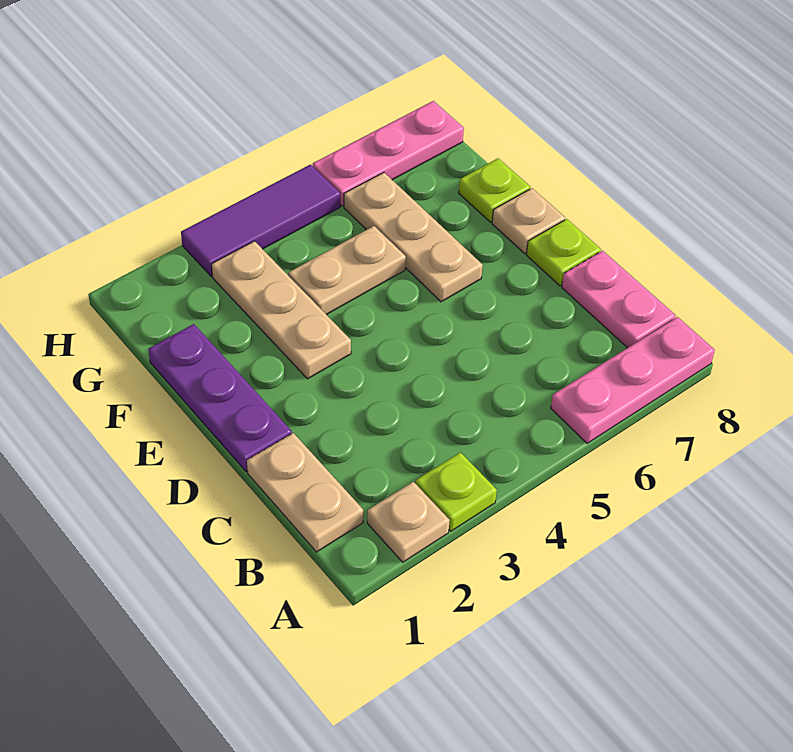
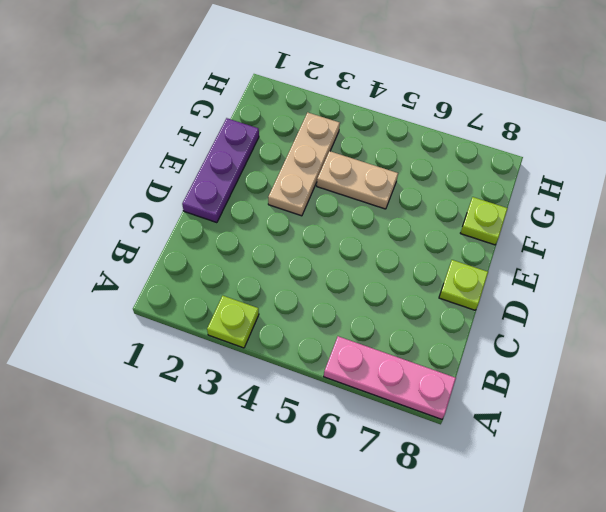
none -> tan plate A2 level 1
none -> tan plate B1:C1 level 1
none -> pink plate B8:C8 level 1

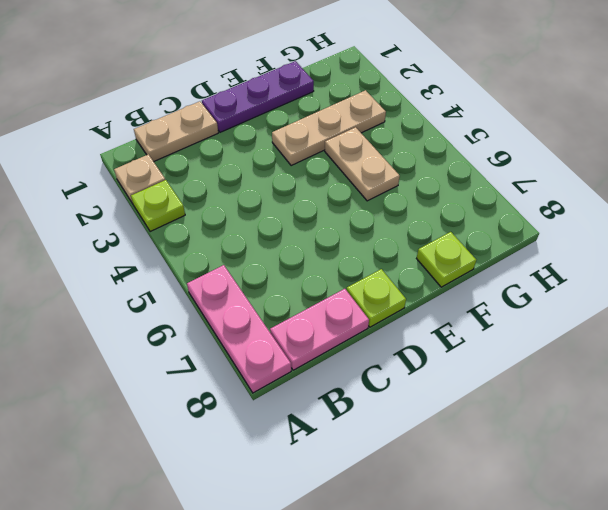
none -> tan plate E6:G6 level 1
none -> tan plate E8 level 1
none -> purple tile H3:H5 level 1

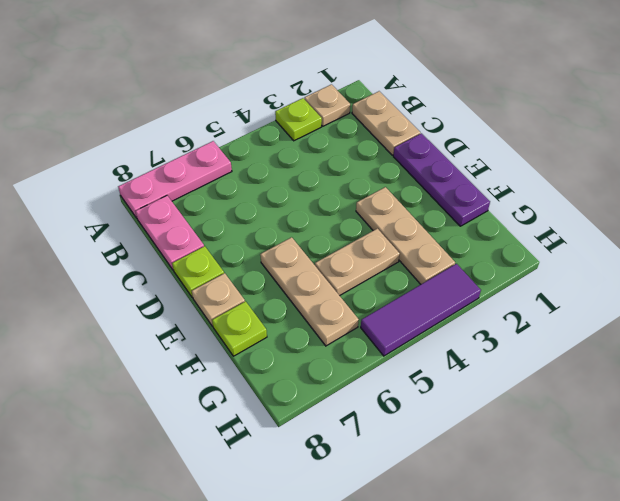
none -> pink plate H6:H8 level 1

